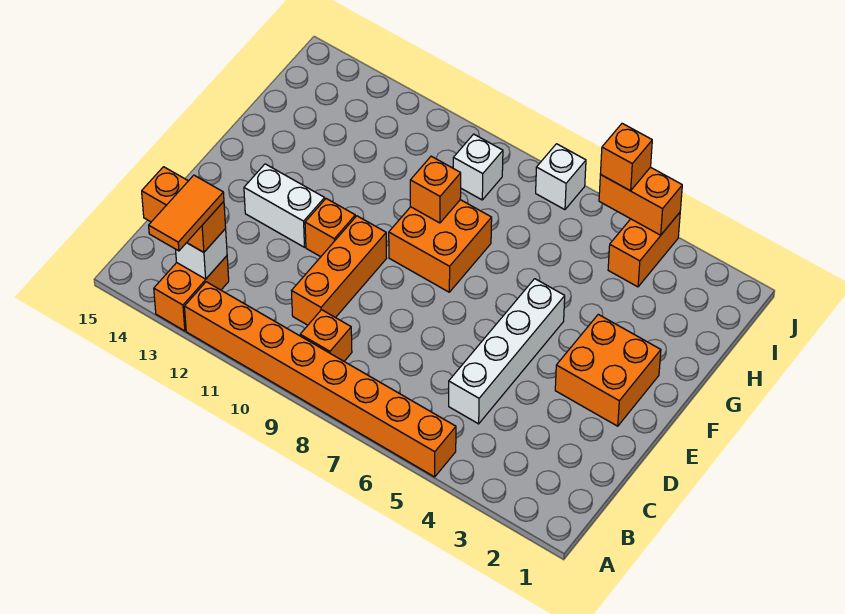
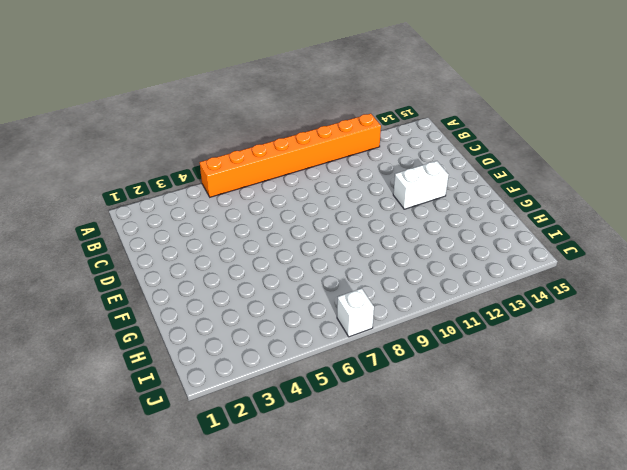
none -> orange brick A13:B13 level 1
none -> orange brick B9 level 1
none -> white brick C5:F5 level 1

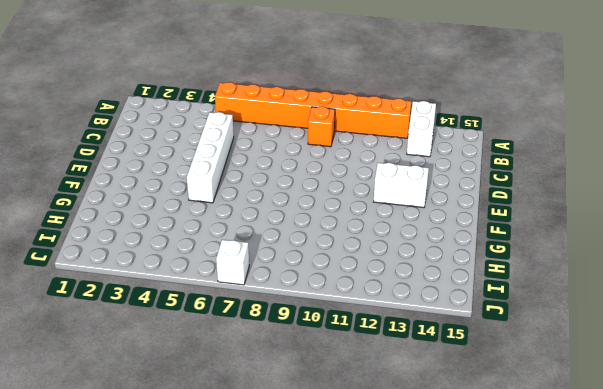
white brick A13:B13 level 1 -> orange brick A13:B13 level 1
none -> orange brick C10:E10 level 1
none -> orange brick E2:F3 level 1
none -> orange brick E11 level 1

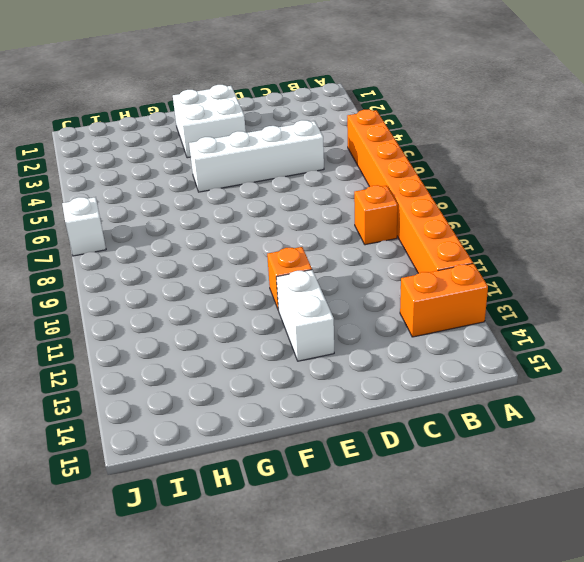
white brick E2:F3 level 1 -> orange brick E2:F3 level 1
none -> orange brick C10:E10 level 1
none -> orange brick F8:G9 level 1
none -> orange brick I4:J4 level 1

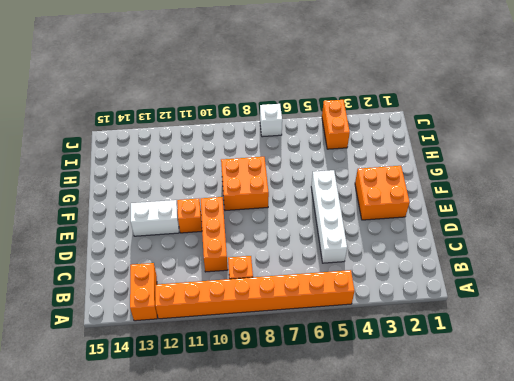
none -> white brick I9 level 1
none -> white brick B13 level 2
none -> orange brick G9 level 2

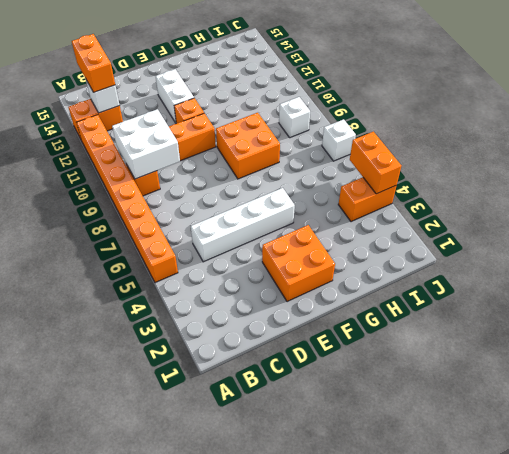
white brick B9:C10 level 2 -> none
none -> orange brick G9 level 2
none -> orange brick J5 level 3
none -> orange tile A13:B13 level 4

